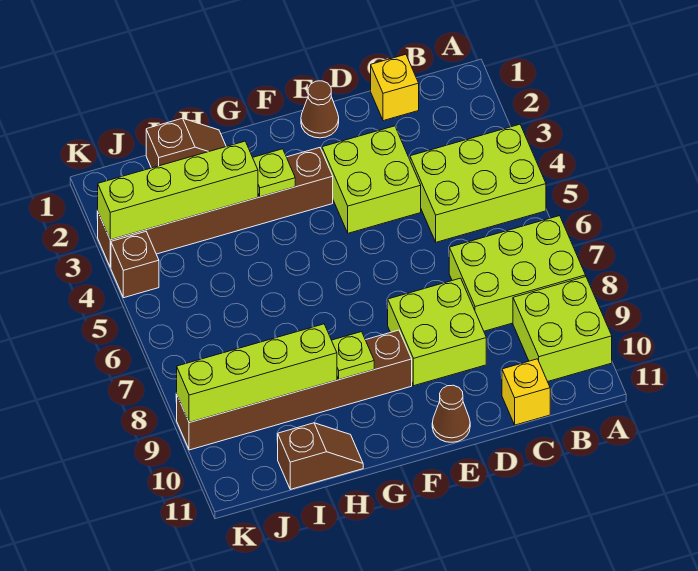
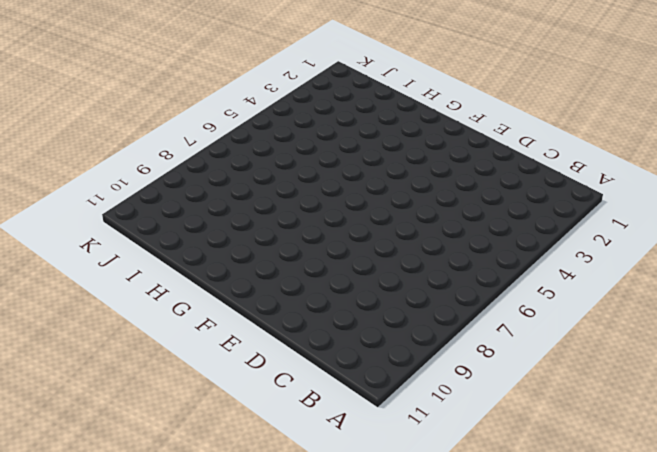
none -> lime brick A4:C5 level 1
none -> lime brick A7:C8 level 1
none -> lime brick A9:B10 level 1

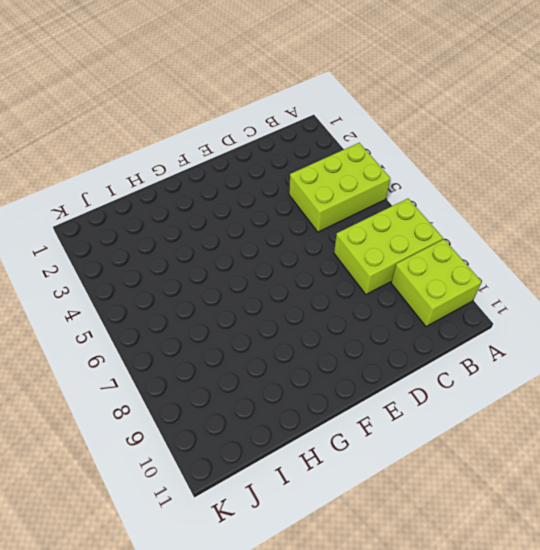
none -> yellow brick C1 level 1
none -> yellow brick C11 level 1
none -> lime brick D3:E4 level 1

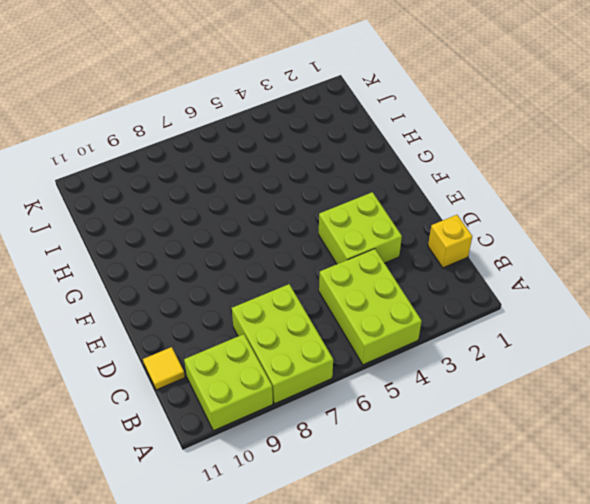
yellow tile C11 level 1 -> yellow brick C11 level 1
none -> lime brick D8:E9 level 1
none -> brown cone E1 level 1
none -> brown cone E11 level 1

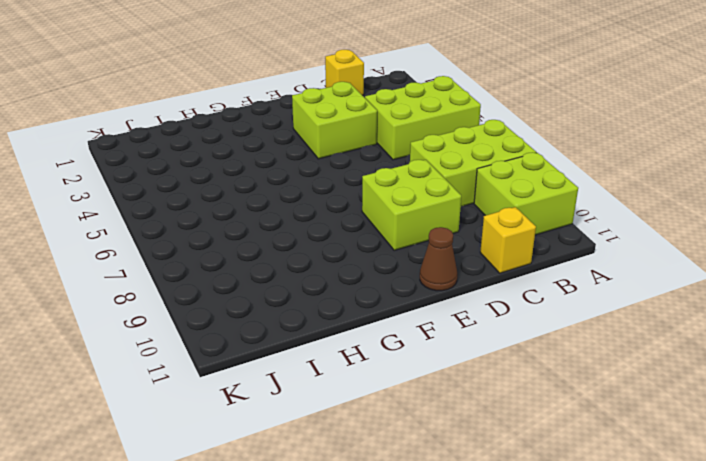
none -> brown cone E1 level 1
none -> brown brick F3:K3 level 1
none -> brown brick F9:K9 level 1

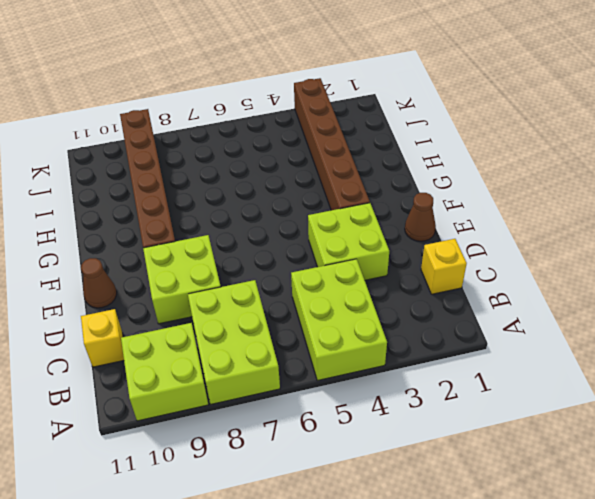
none -> brown slope H1:I1 level 1 top I
none -> brown slope H11:I11 level 1 top I
none -> brown brick K4 level 1

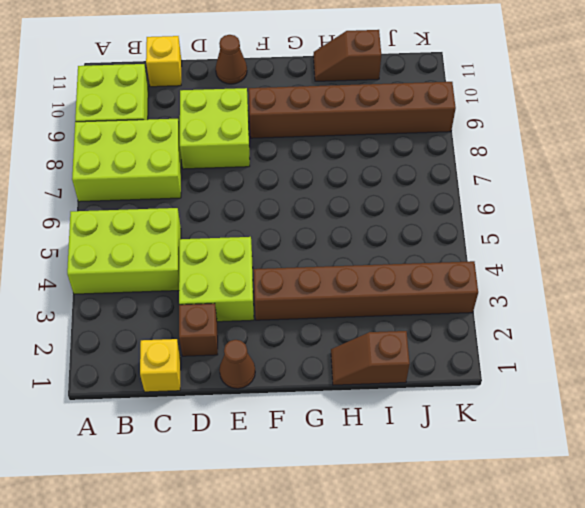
brown brick D2 level 1 -> brown brick K4 level 1
none -> lime plate G3 level 2
none -> lime plate G9 level 2
none -> lime brick H3:K3 level 2

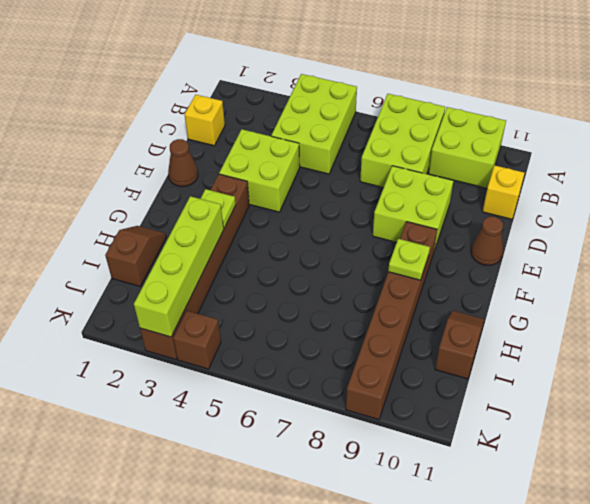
none -> lime brick H9:K9 level 2

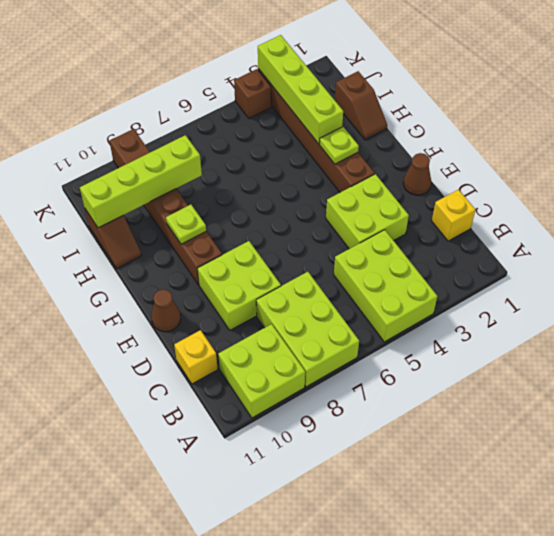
lime brick I8:I11 level 2 -> lime brick H9:K9 level 2

